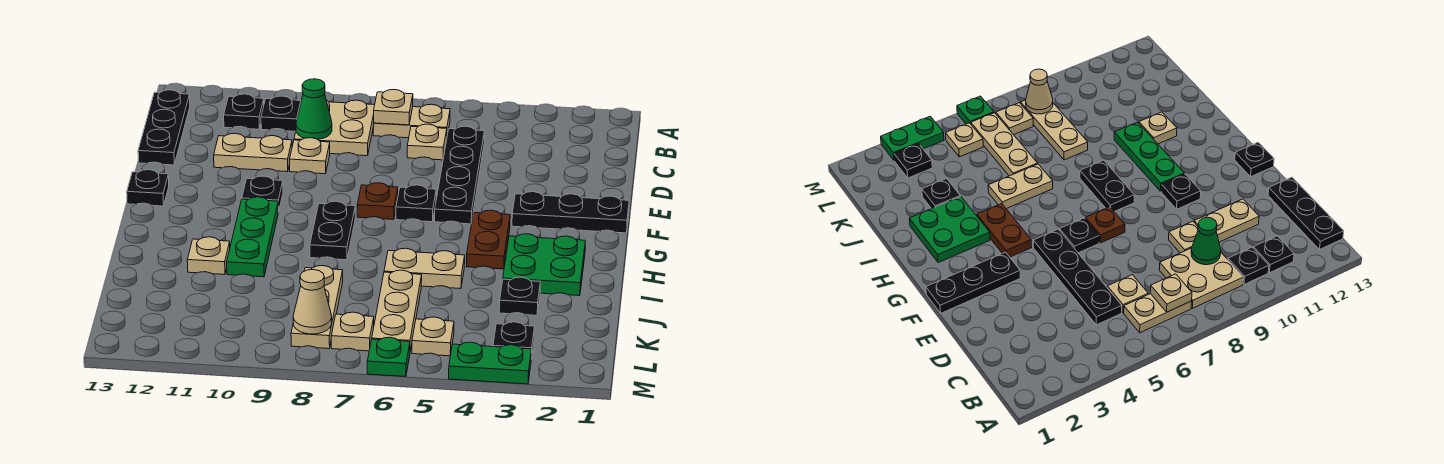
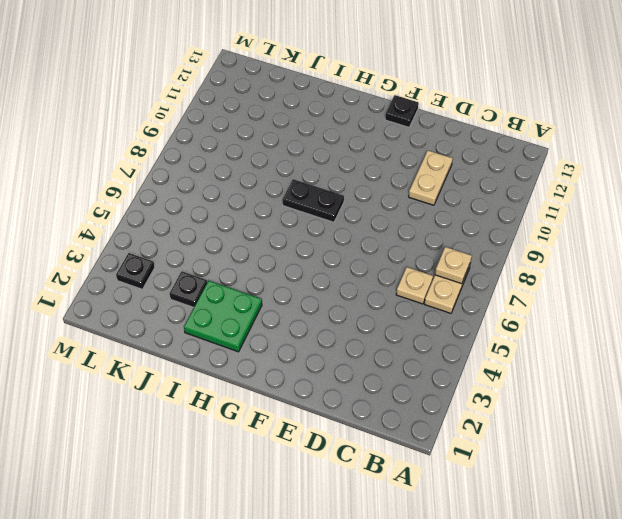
none -> tan plate B8:C9 level 1
none -> black plate B10 level 1
none -> black plate B11 level 1
none -> black plate B13:D13 level 1

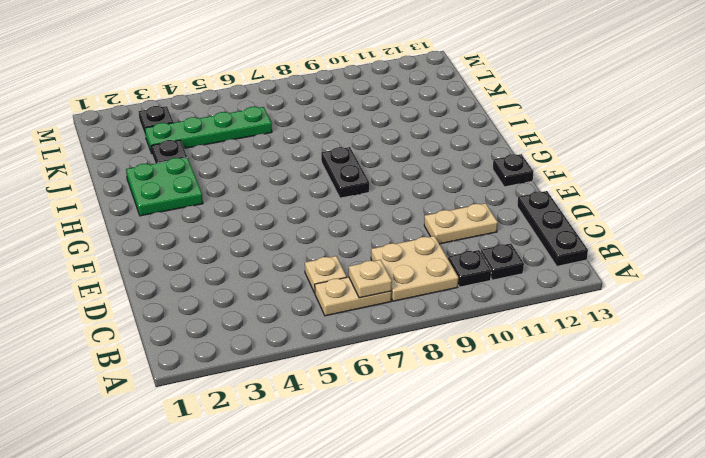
green plate K3:K6 level 1 -> tan plate J6:L6 level 1
none -> black plate C5:F5 level 1
none -> tan plate D9 level 1
none -> black plate F1:F3 level 1
none -> black plate F6 level 1

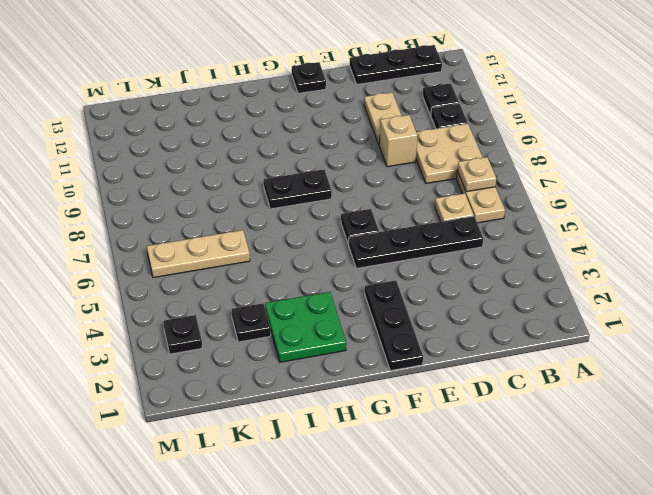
tan brick D9 level 1 -> tan plate D9 level 1
none -> brown plate F7 level 1
none -> black plate F10 level 1
none -> brown plate G4:H4 level 1
none -> green plate G10:I10 level 1

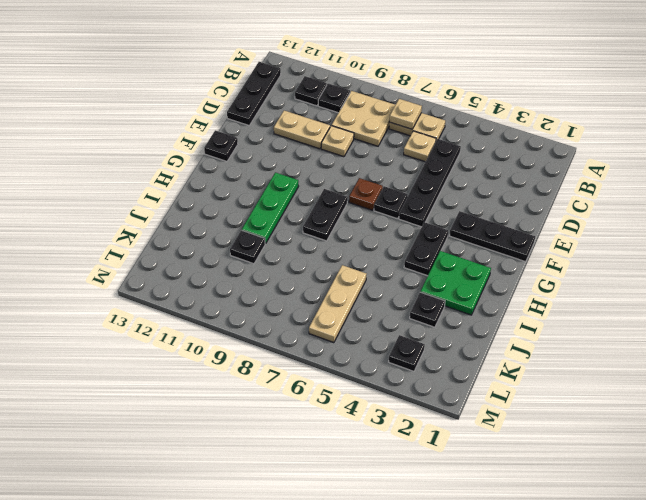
black plate G4:H4 level 1 -> brown plate G4:H4 level 1
black plate J10 level 1 -> black plate F10 level 1
none -> tan plate I5:I6 level 1
none -> tan plate I11 level 1
none -> tan plate J8:L8 level 1
none -> tan plate L5 level 1

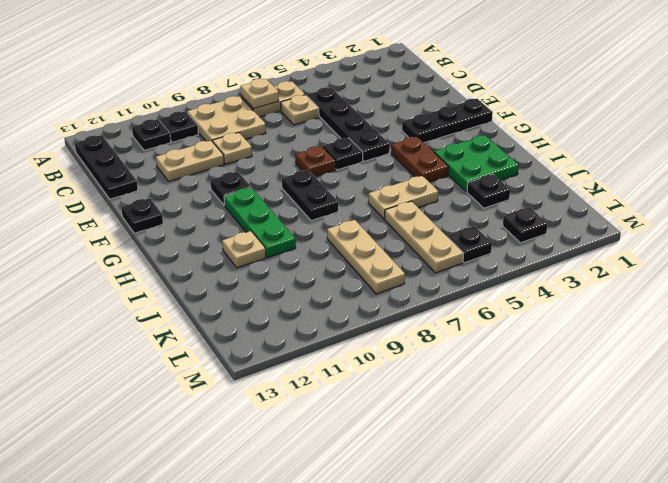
black plate L5 level 1 -> tan plate L5 level 1
none -> tan plate L7 level 1
none -> green plate M3:M4 level 1
none -> green plate M6 level 1
none -> green cone C9 level 2

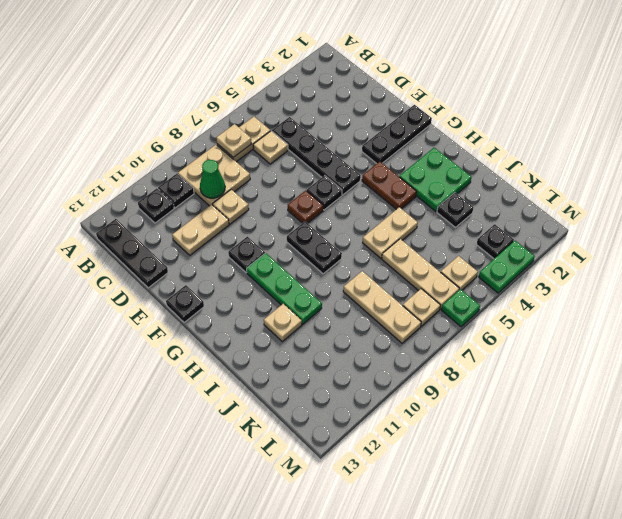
none -> tan cone L8 level 2

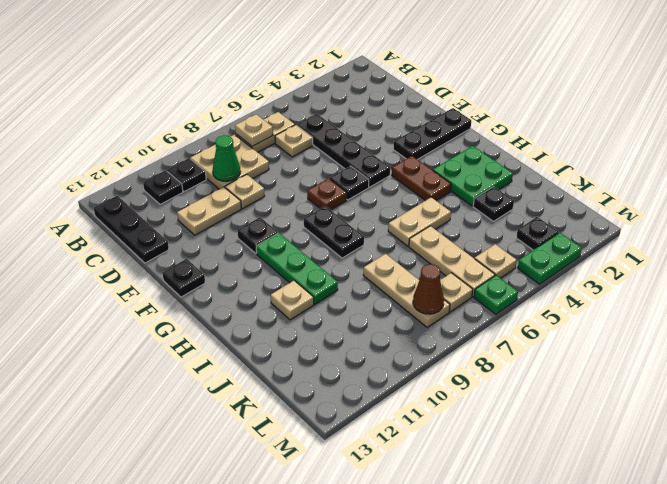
brown cone L8 level 2 -> tan cone L8 level 2

